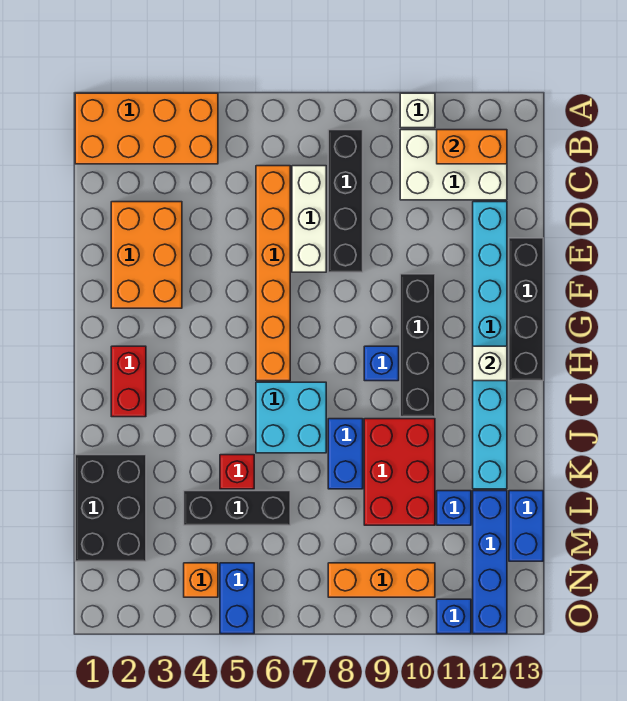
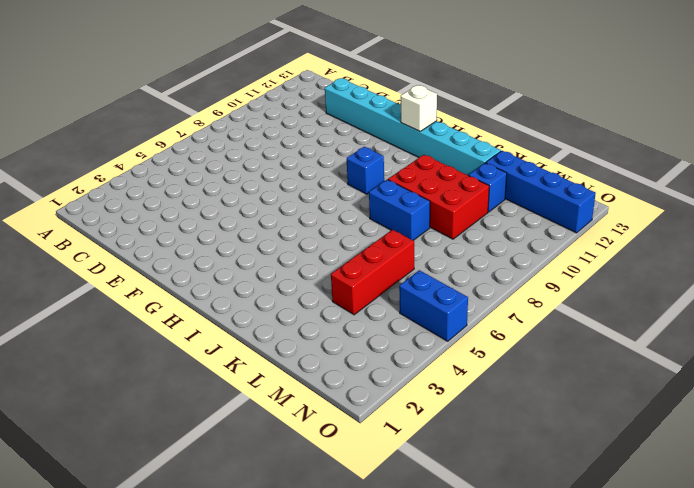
red brick L4:L6 level 1 -> black brick L4:L6 level 1
none -> orange brick A1:B4 level 1
none -> white brick A10 level 1
none -> black brick B8:E8 level 1

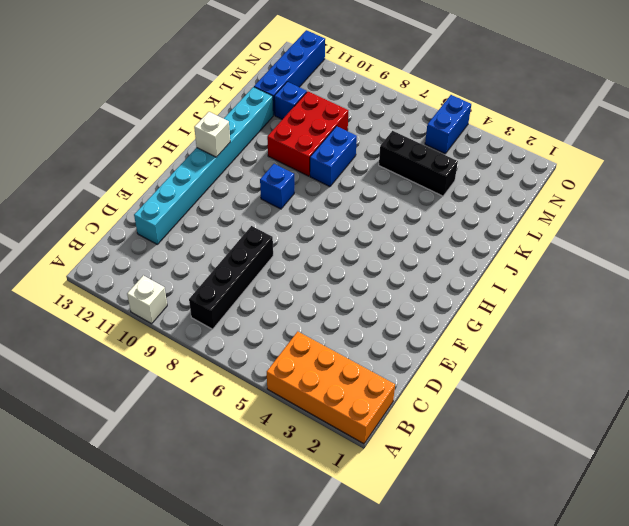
none -> white brick B10:C12 level 1
none -> orange brick C6:H6 level 1
none -> white brick C7:E7 level 1

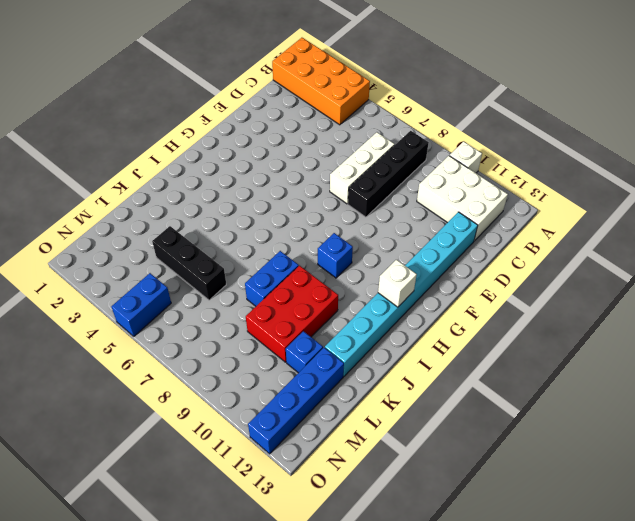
none -> orange brick C6:H6 level 1
none -> orange brick D2:F3 level 1
none -> black brick E13:H13 level 1

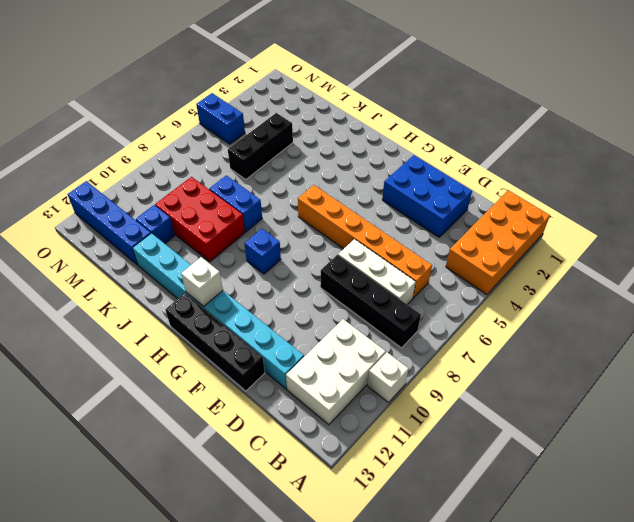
blue brick D2:F3 level 1 -> orange brick D2:F3 level 1
none -> black brick F10:I10 level 1
none -> red brick H2:I2 level 1
none -> cyan brick I6:J7 level 1

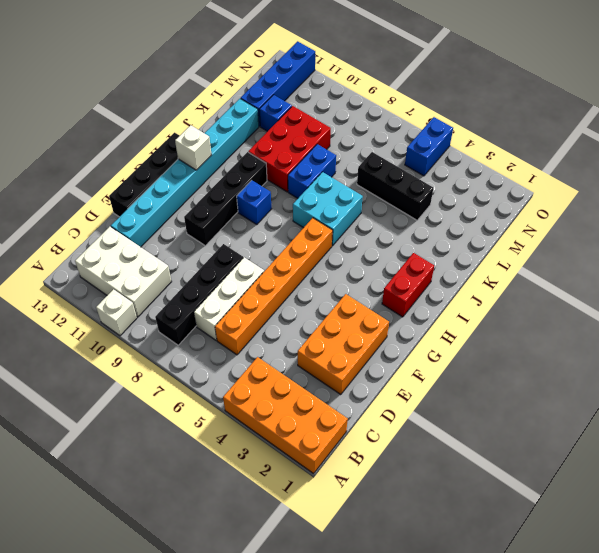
none -> black brick K1:M2 level 1
none -> red brick K5 level 1
none -> blue brick L13:M13 level 1

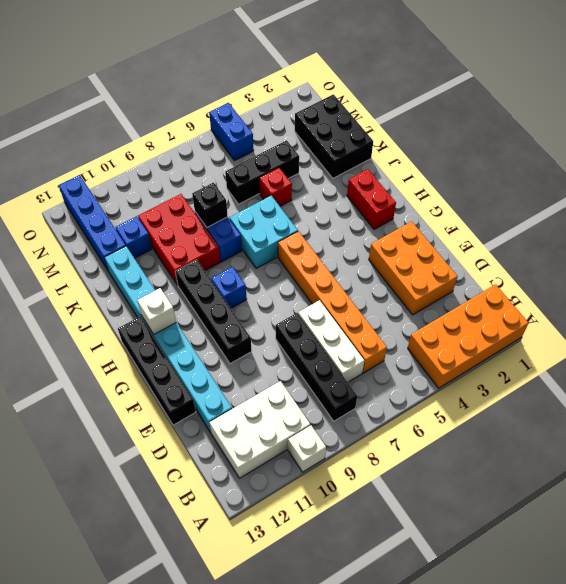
black brick K8 level 2 -> none
none -> blue brick L13:M13 level 1
none -> orange brick N4 level 1
none -> orange brick N8:N10 level 1

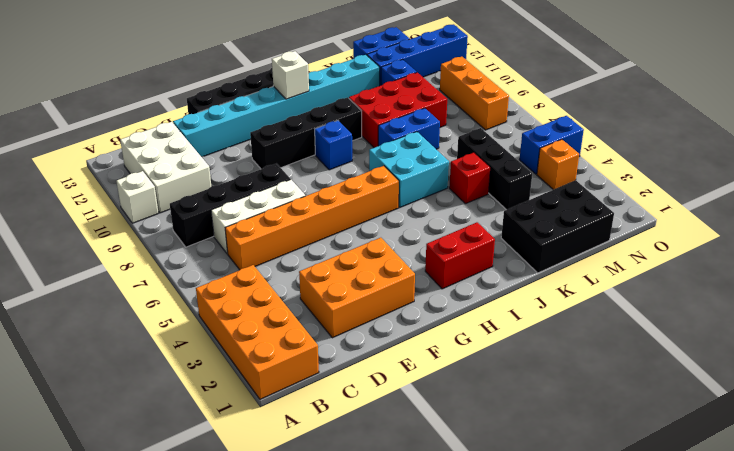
none -> blue brick O11 level 1
none -> orange brick B11:B12 level 2

